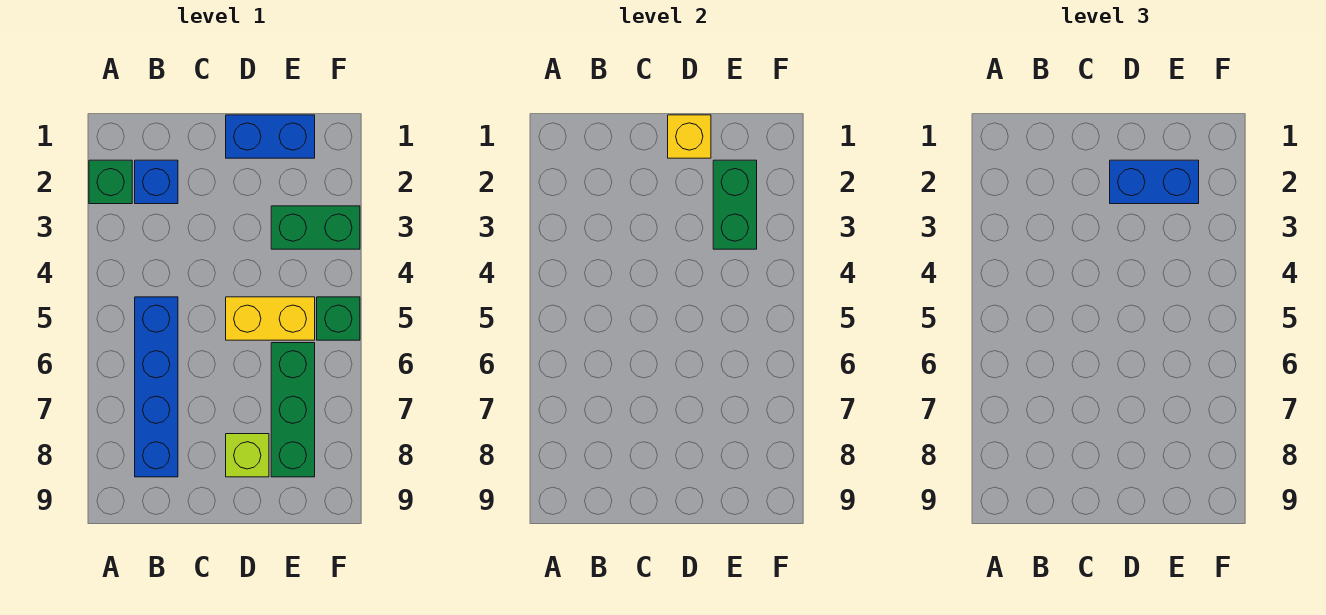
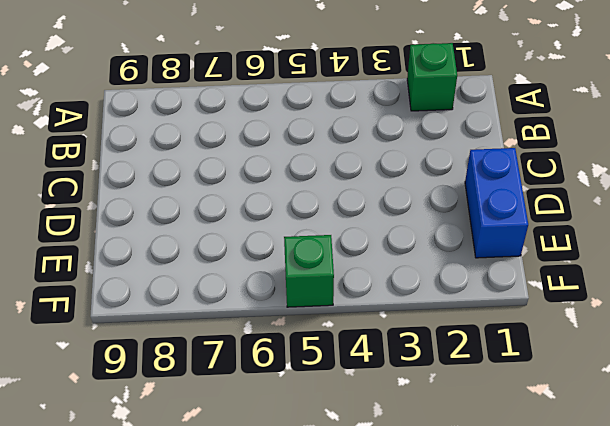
none -> blue brick B2 level 1
none -> blue brick B5:B8 level 1
none -> yellow brick D5:E5 level 1

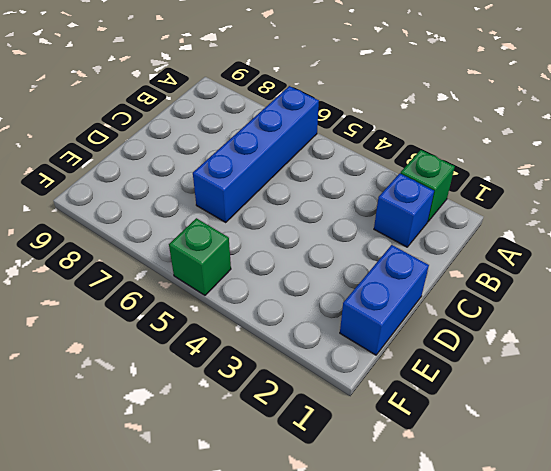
blue brick A6:D6 level 1 -> blue brick B5:B8 level 1
none -> yellow brick D5:E5 level 1
none -> lime brick D8 level 1
none -> green brick E3:F3 level 1

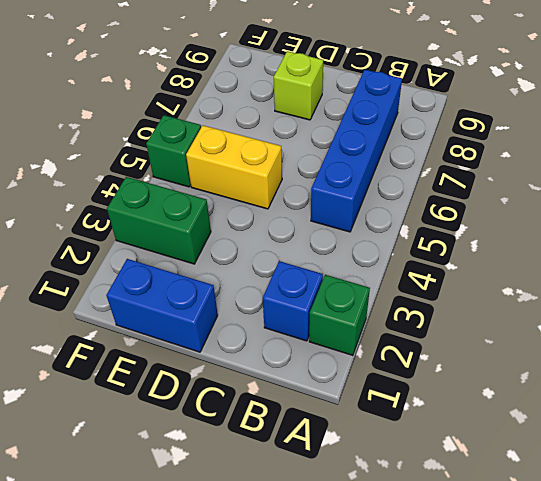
none -> green brick E6:E8 level 1
none -> yellow brick D1 level 2
none -> green brick E2:E3 level 2

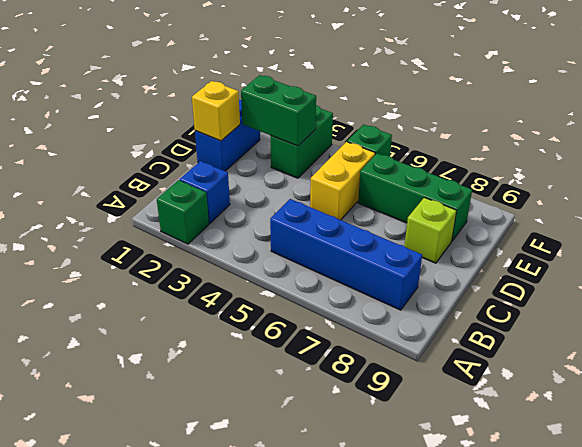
none -> blue brick D2:E2 level 3

